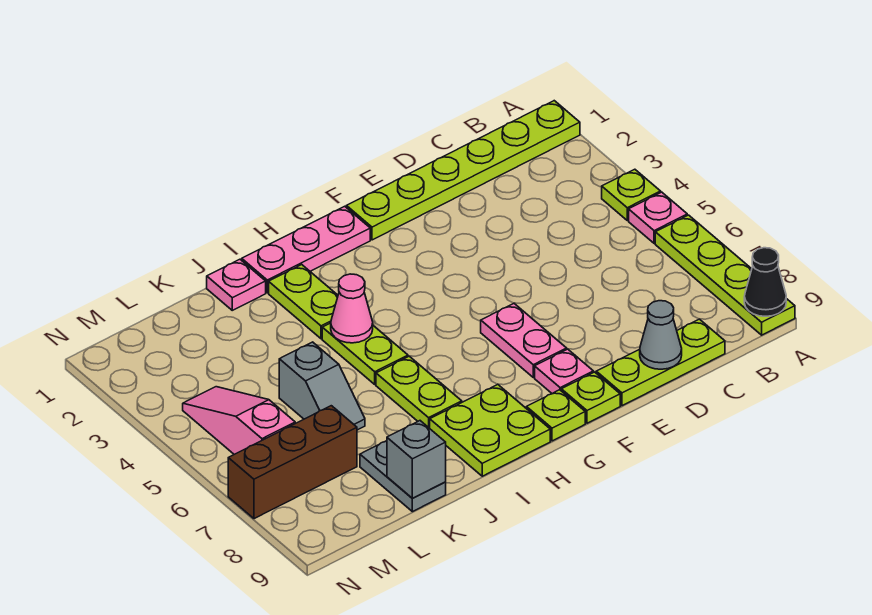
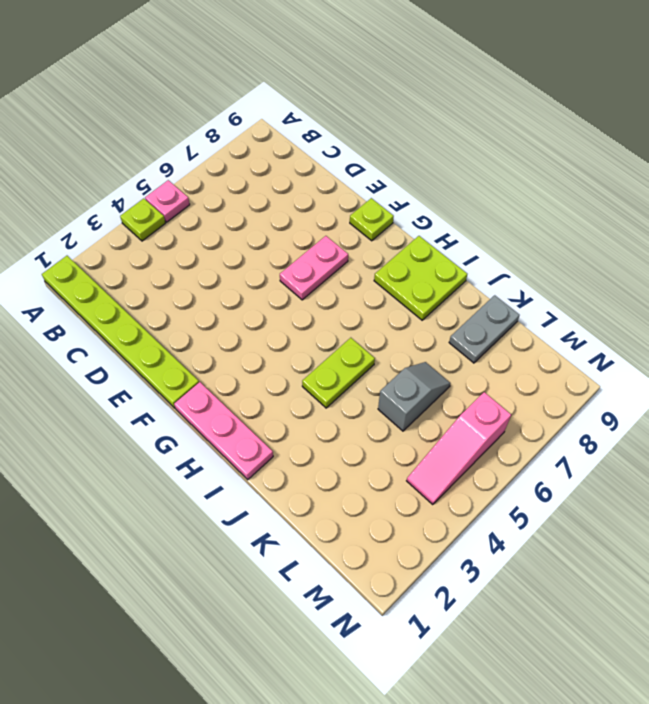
none -> lime plate A6:A9 level 1
none -> lime plate C9:E9 level 1
none -> pink plate F8 level 1

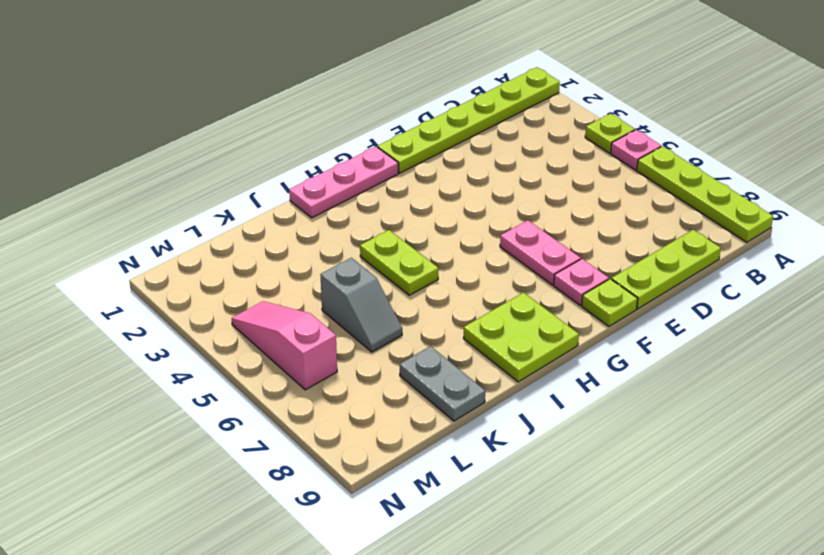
none -> lime plate G9 level 1
none -> lime plate I2:I3 level 1
none -> lime plate I6:I7 level 1

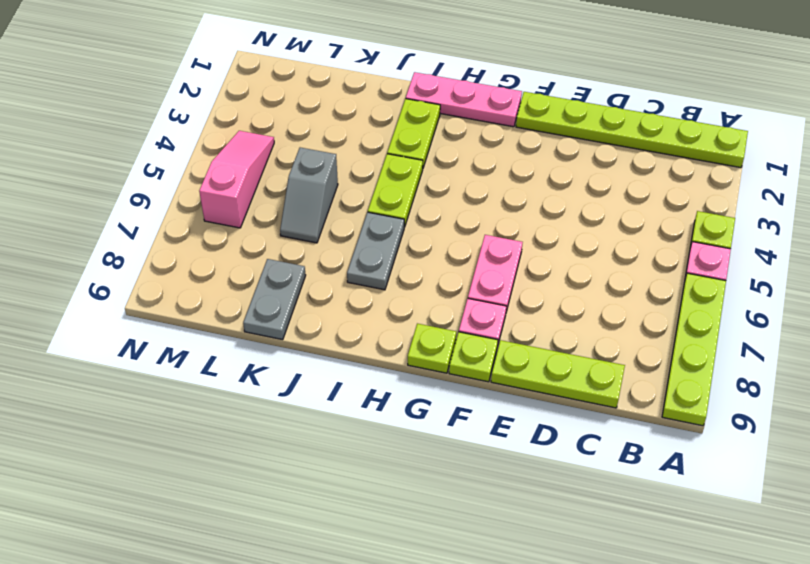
grey plate I6:I7 level 1 -> lime plate I6:I7 level 1
none -> lime plate H8:I9 level 1
none -> pink plate J1 level 1
none -> brown brick L7:N7 level 1

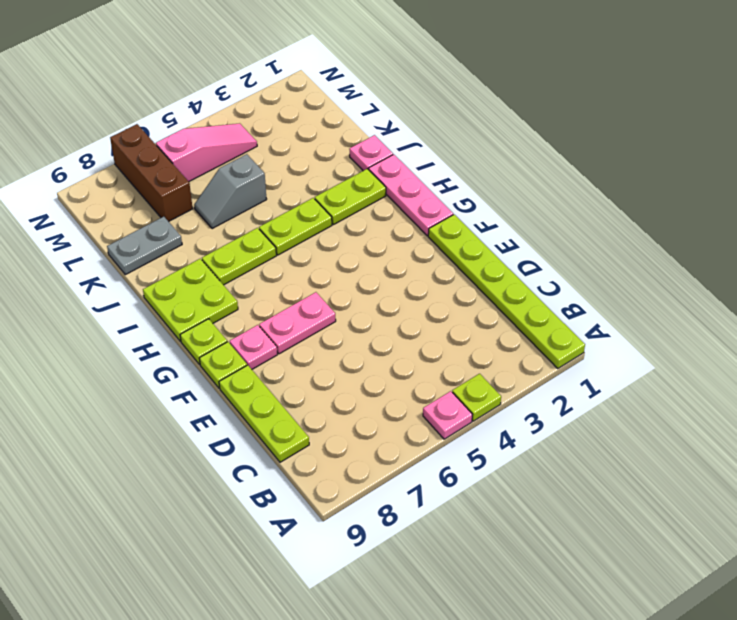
none -> lime plate A6:A9 level 1
none -> black cone A9 level 2
none -> grey cone D9 level 2

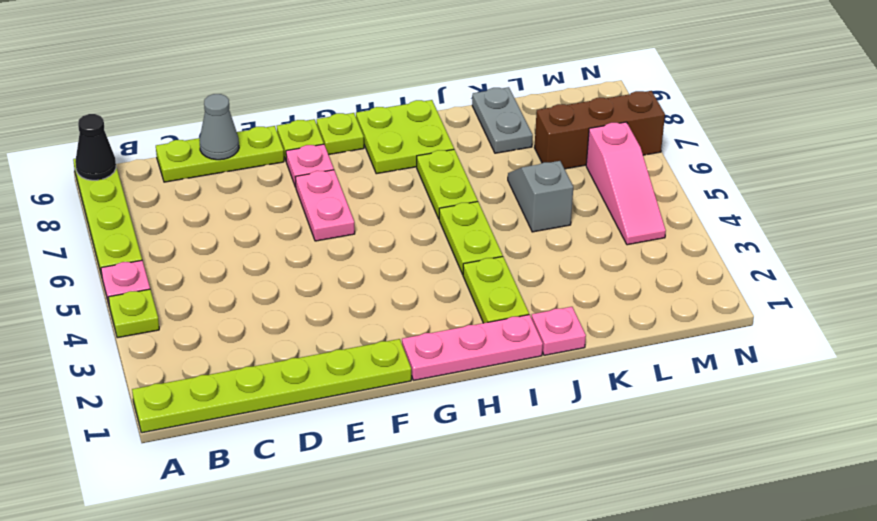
none -> pink cone I4 level 2
none -> grey brick K9 level 2

